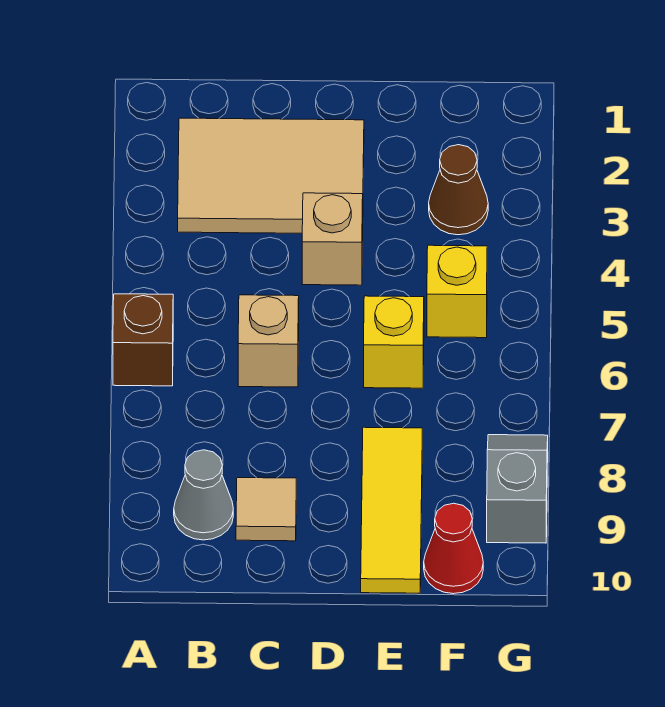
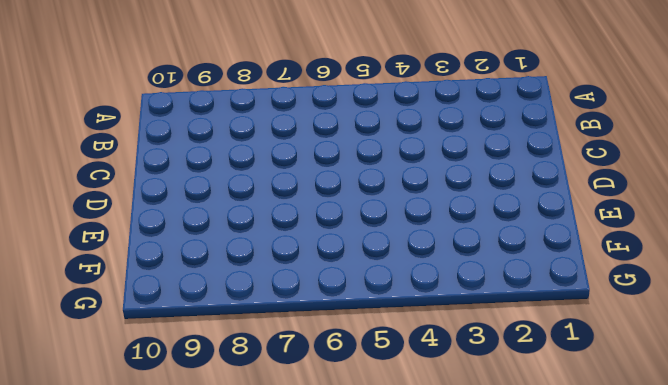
none -> brown brick A6 level 1
none -> tan tile B2:D3 level 1
none -> grey cone B9 level 1

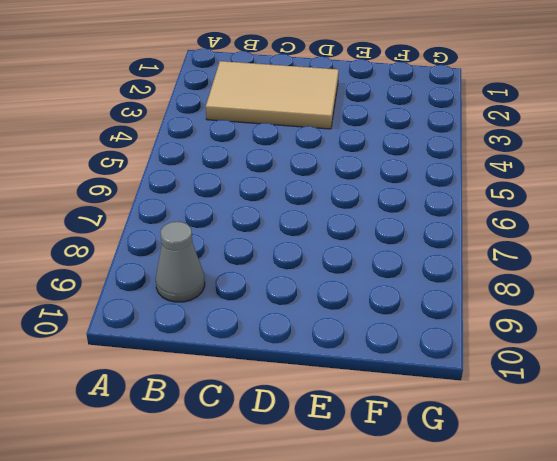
none -> brown brick A6 level 1
none -> tan brick C6 level 1
none -> tan tile C9 level 1

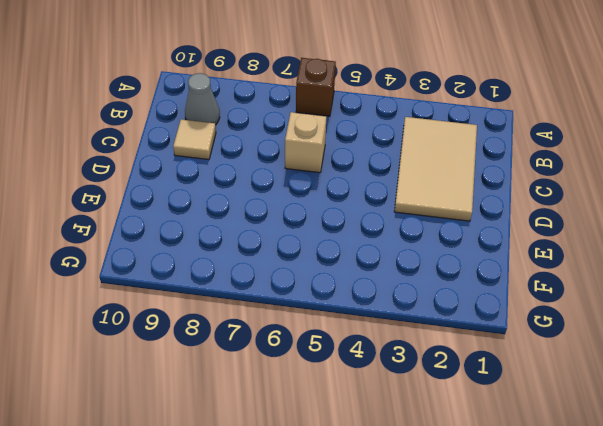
none -> tan brick D4 level 1
none -> yellow brick E6 level 1
none -> yellow tile E8:E10 level 1

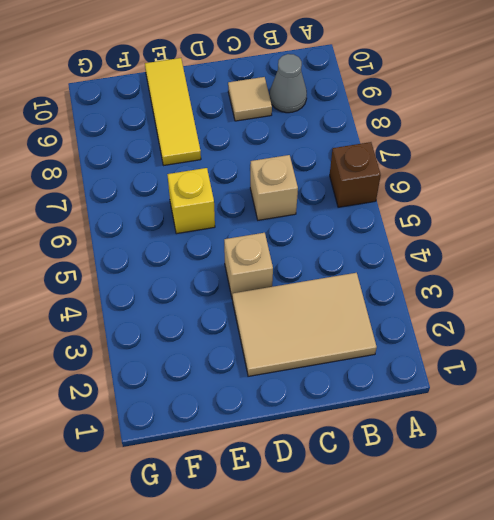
none -> brown cone F3 level 1
none -> yellow brick F5 level 1
none -> red cone F10 level 1

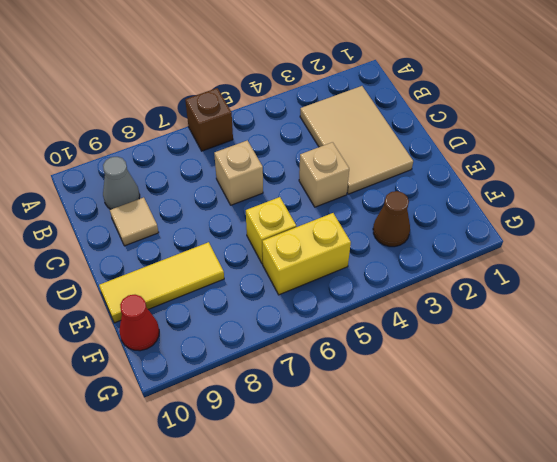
yellow brick F5:F6 level 1 -> yellow brick F5 level 1
none -> grey slope G8:G9 level 1 top 9

